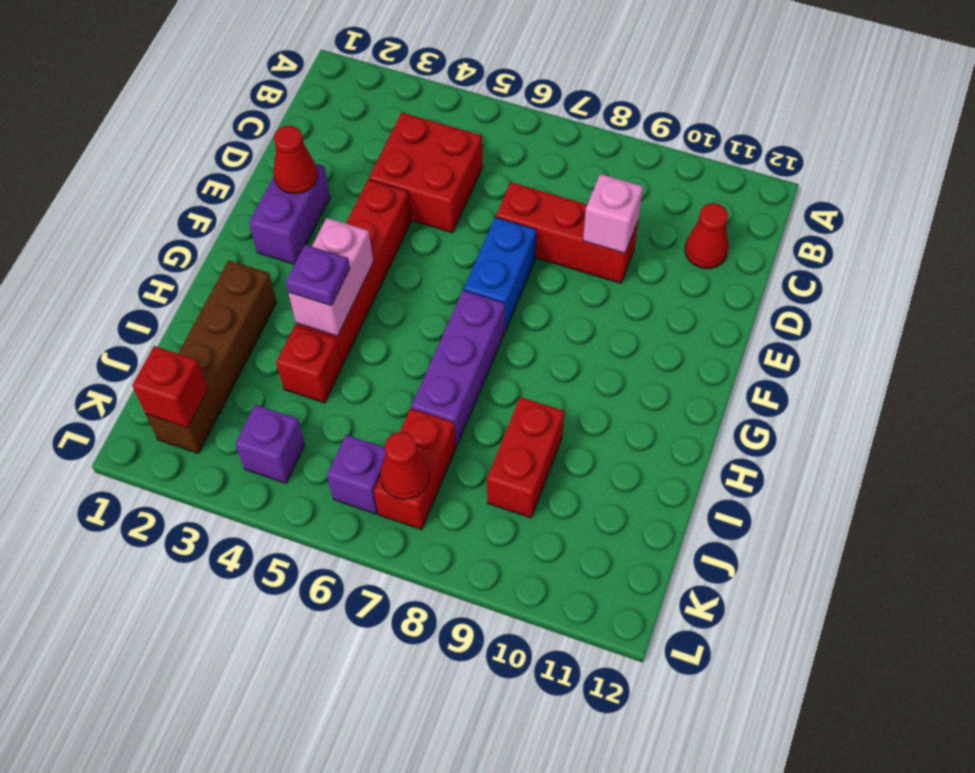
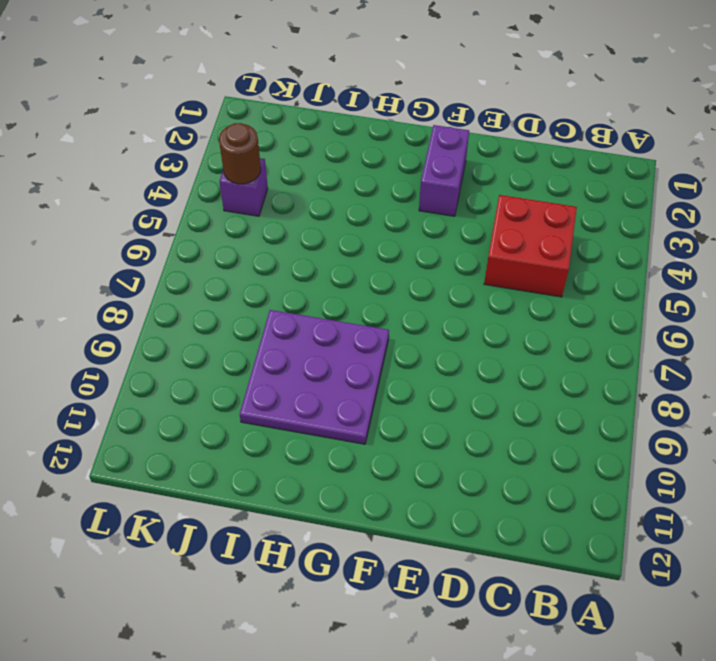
purple brick F2:F3 level 1 -> purple brick E2:F2 level 1
purple plate G8:I10 level 1 -> red brick I9:J9 level 1
brown round brick K4 level 2 -> none
none -> red cone C11 level 1
none -> red brick D7:D9 level 1
none -> red brick E4:H4 level 1

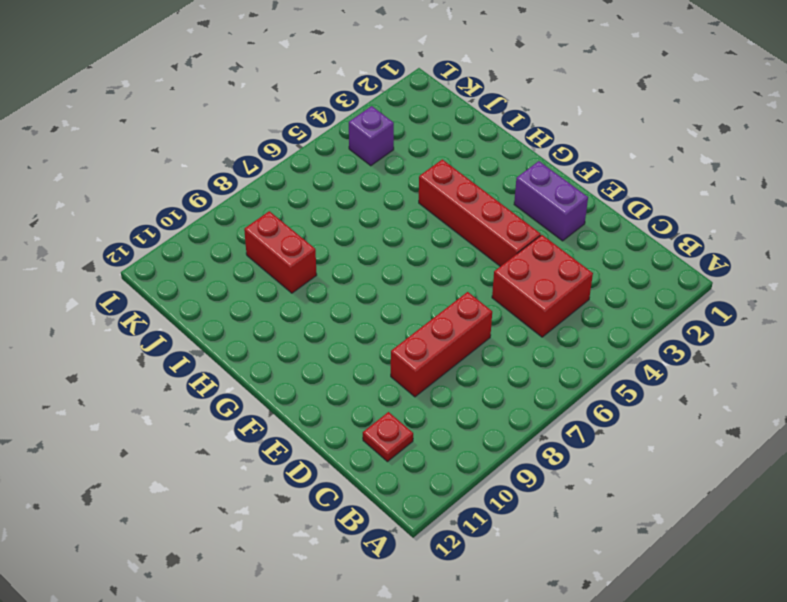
red plate C11 level 1 -> red cone C11 level 1
none -> blue brick E7:F7 level 1
none -> purple brick G7:I7 level 1
none -> brown brick H2:K2 level 1

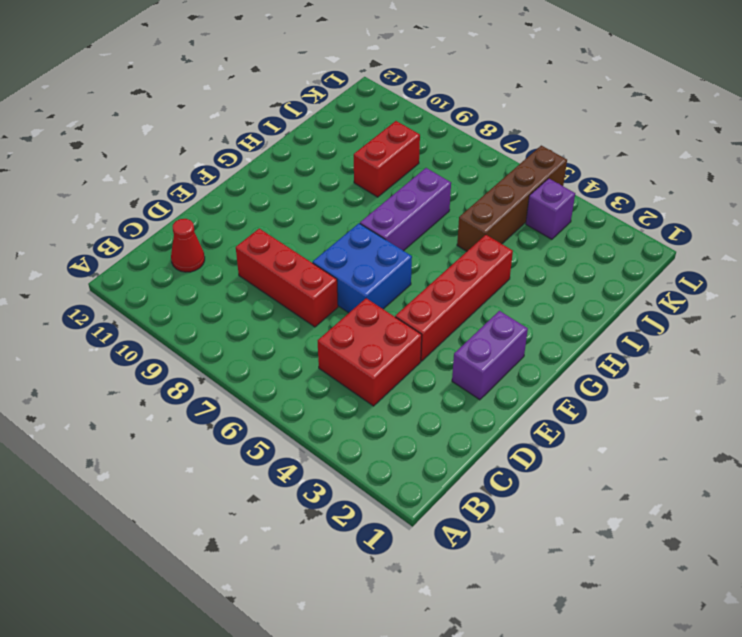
blue brick E6:F7 level 1 -> blue brick E7:F7 level 1
brown brick I5:L5 level 1 -> brown brick H2:K2 level 1
none -> red brick I4 level 1
none -> red brick J7:K7 level 1
none -> purple brick K6 level 1

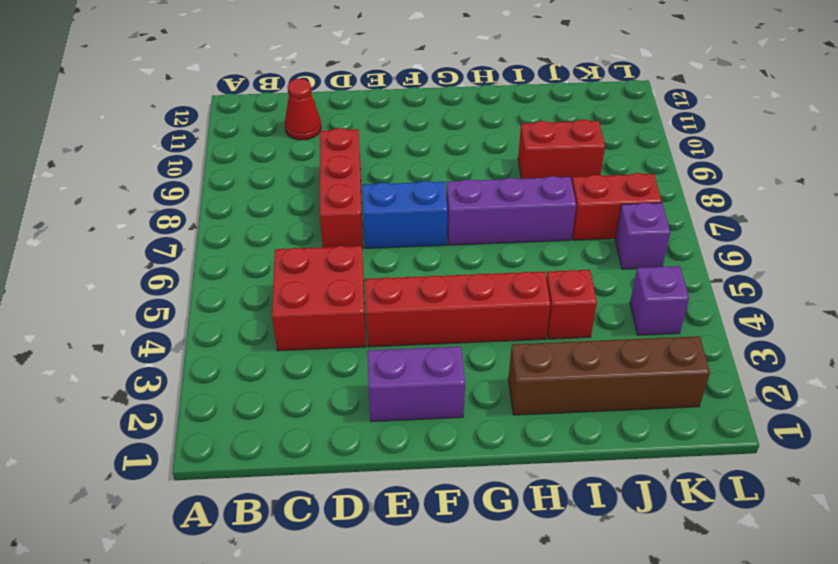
none -> pink brick D9 level 2
none -> red cone E2 level 2
none -> pink brick G4:H4 level 2

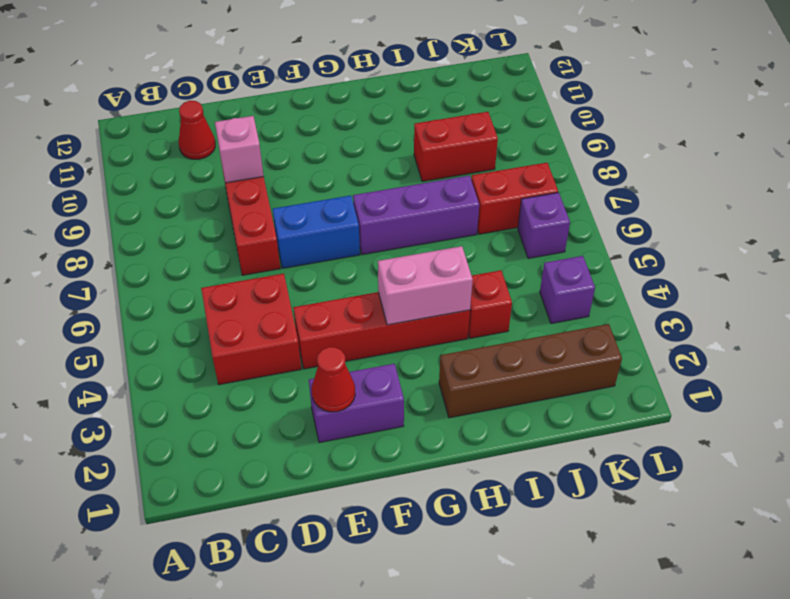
none -> red brick K2 level 2
none -> red cone K7 level 2
none -> purple plate H4 level 3

